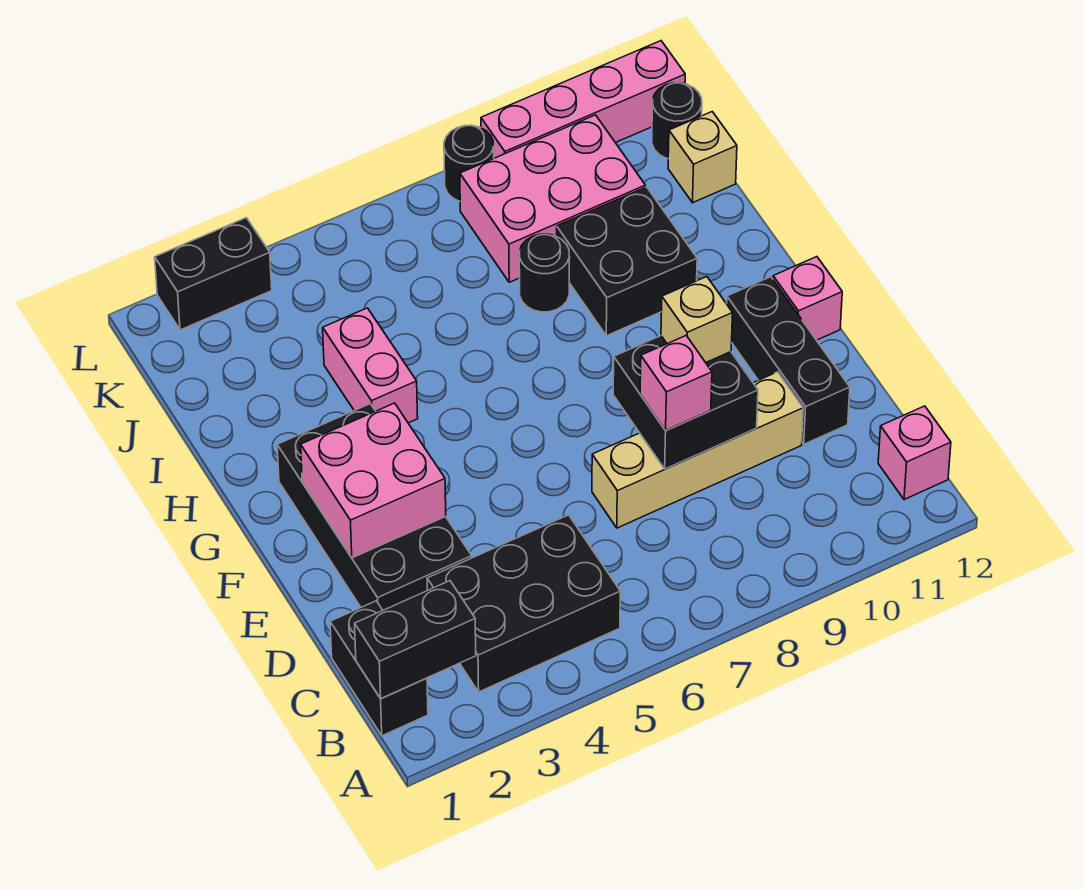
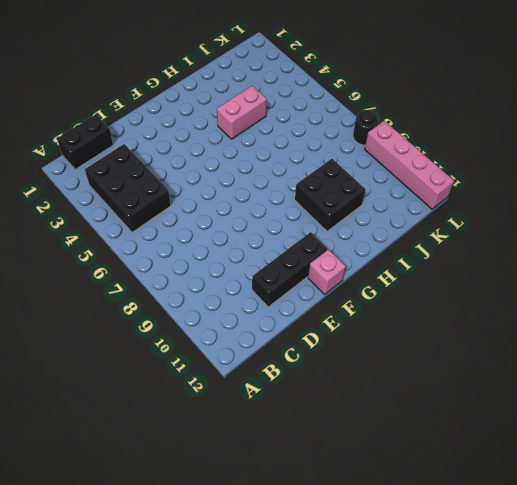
none -> pink brick B12 level 1
none -> black brick D2:G3 level 1
none -> tan brick D7:D10 level 1

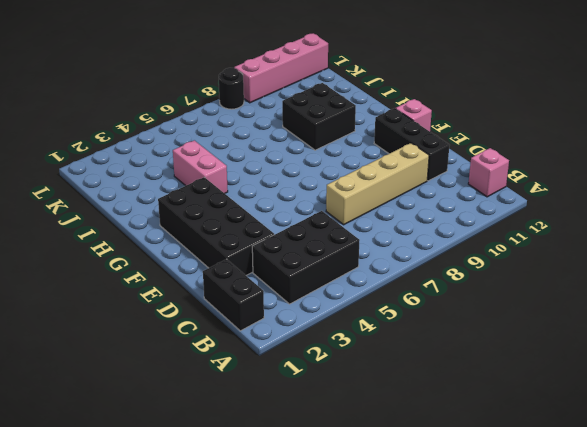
none -> black round brick I8 level 1
none -> pink brick J8:K10 level 1
none -> tan brick J12 level 1

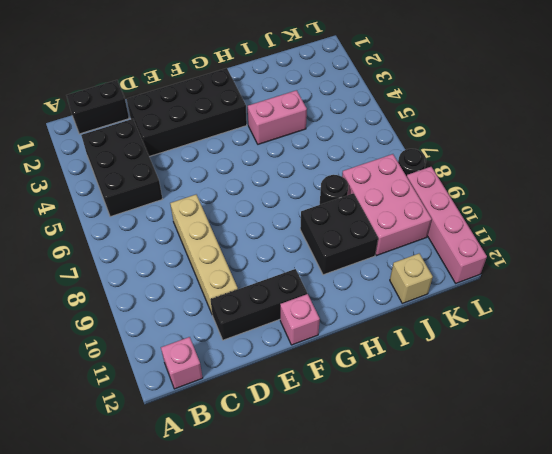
none -> black round brick K12 level 1
none -> black brick L2:L3 level 1
none -> black brick B1:B2 level 2

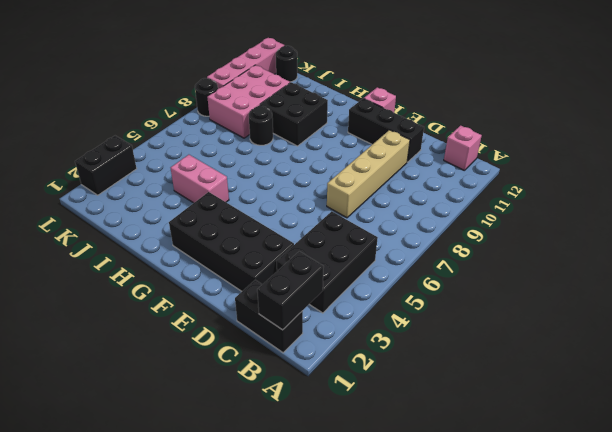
none -> tan brick J12 level 1
none -> black brick D8:E9 level 2
none -> pink brick E2:F3 level 2

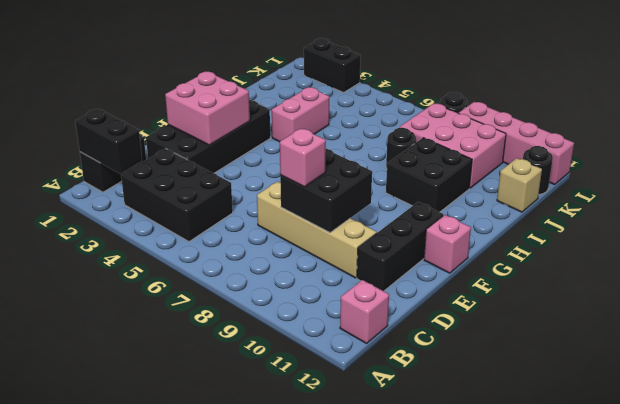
none -> tan brick E9 level 3

